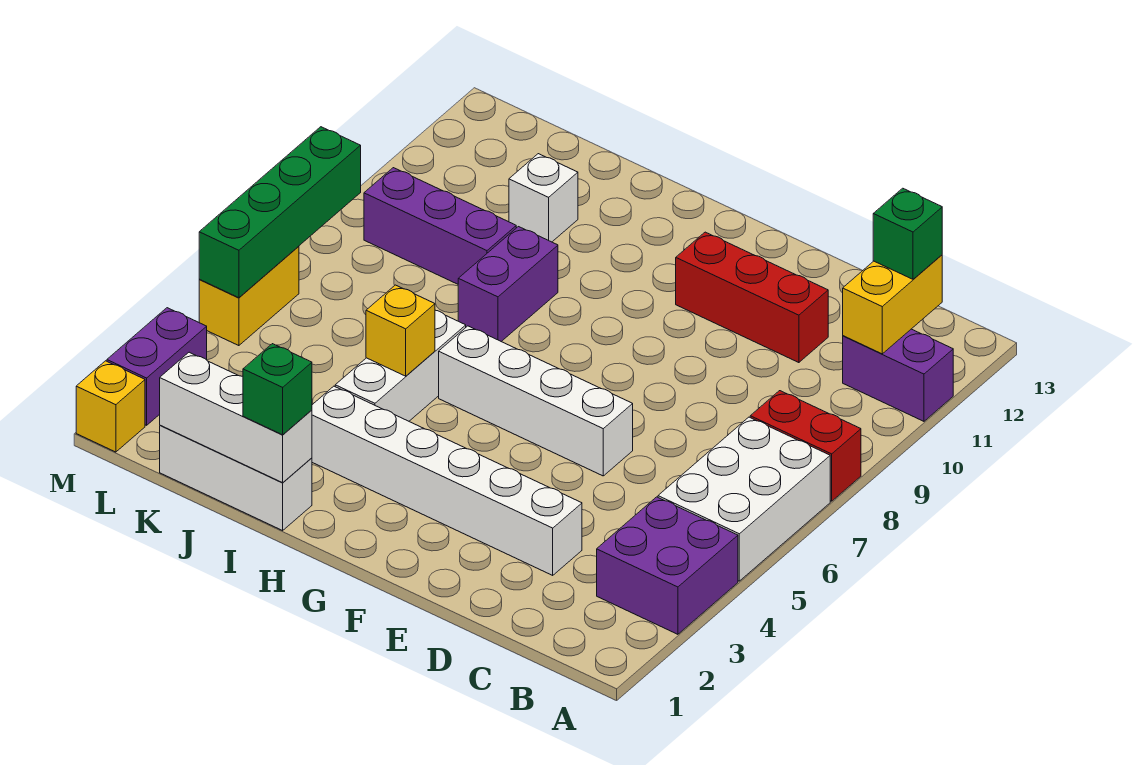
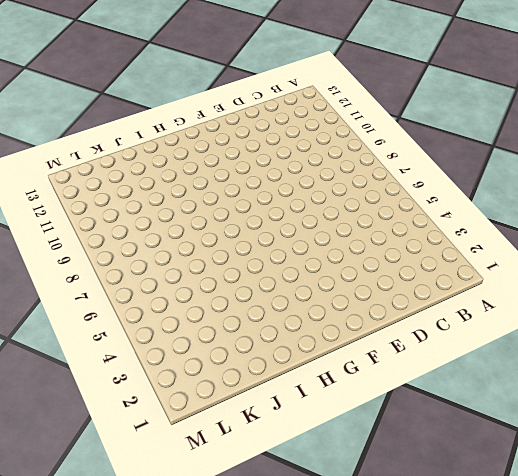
none -> purple brick A3:B4 level 1
none -> white brick A5:B7 level 1
none -> red brick A8:B8 level 1

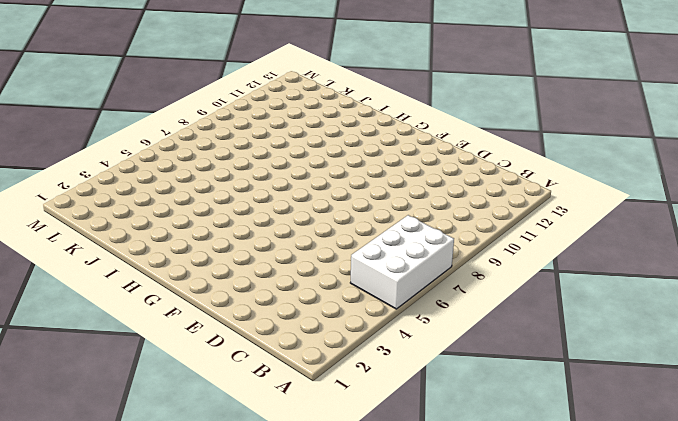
none -> purple brick A3:B4 level 1
none -> red brick A8:B8 level 1
none -> purple brick A11:B11 level 1

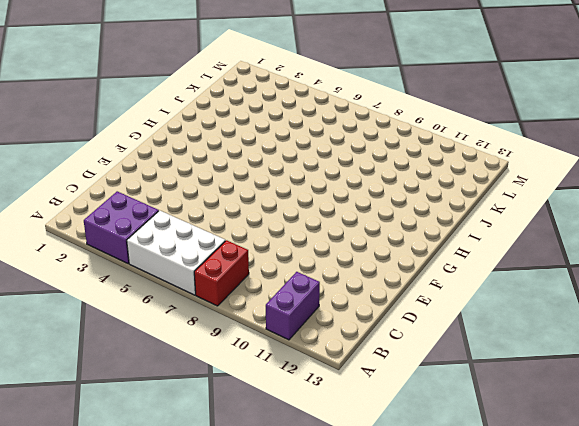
none -> white brick D3:I3 level 1
none -> red brick D11:F11 level 1
none -> white brick E6:H6 level 1

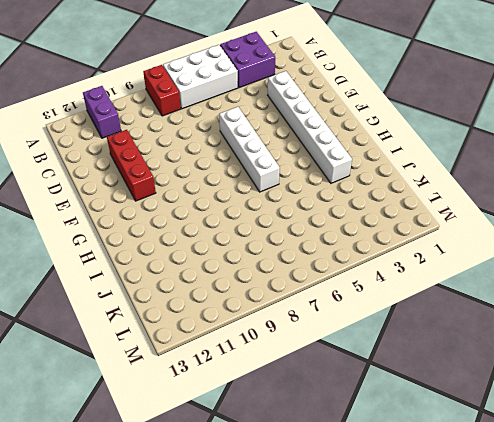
none -> white brick I1:K1 level 1
none -> white brick I4:I6 level 1
none -> purple brick I8:I9 level 1

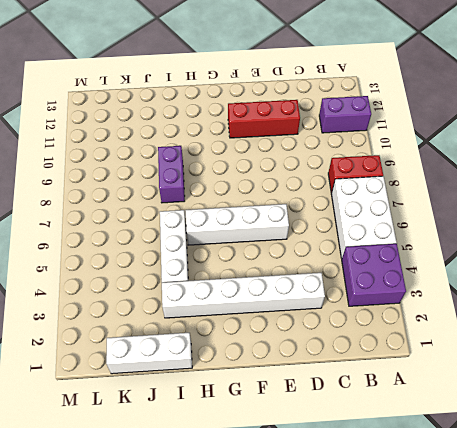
none -> purple brick J9:L9 level 1
none -> white brick J11 level 1
none -> yellow brick M1 level 1

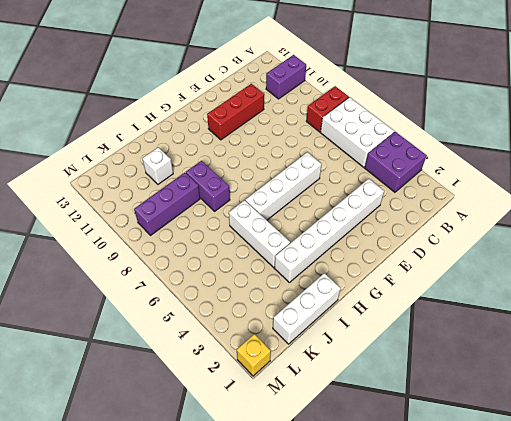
none -> purple brick M2:M3 level 1
none -> yellow brick M5:M6 level 1
none -> yellow brick B11:B12 level 2

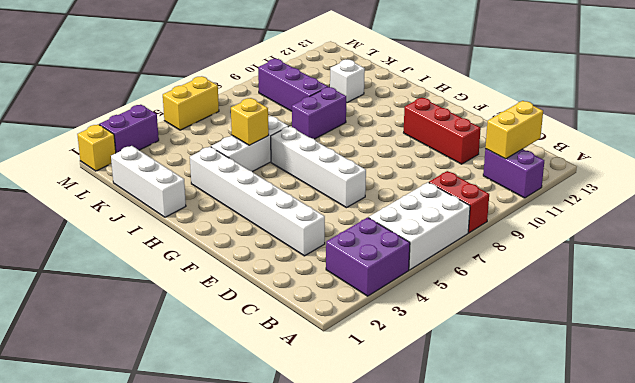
none -> white brick I1:K1 level 2
none -> green brick M5:M8 level 2
none -> green brick B12 level 3

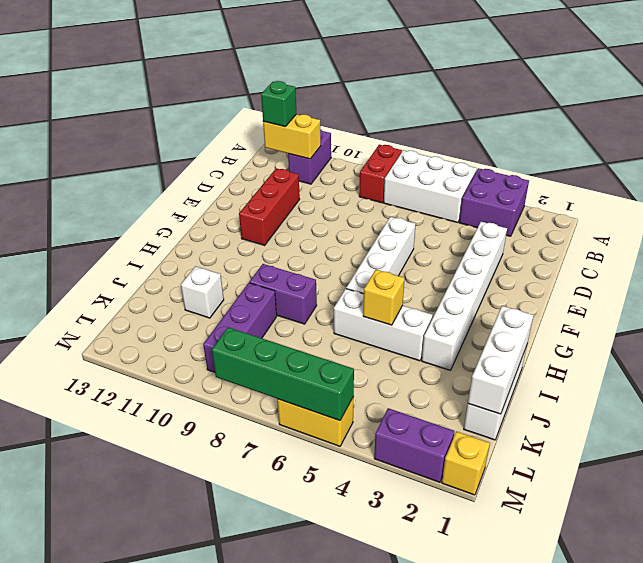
none -> green brick I1 level 3

